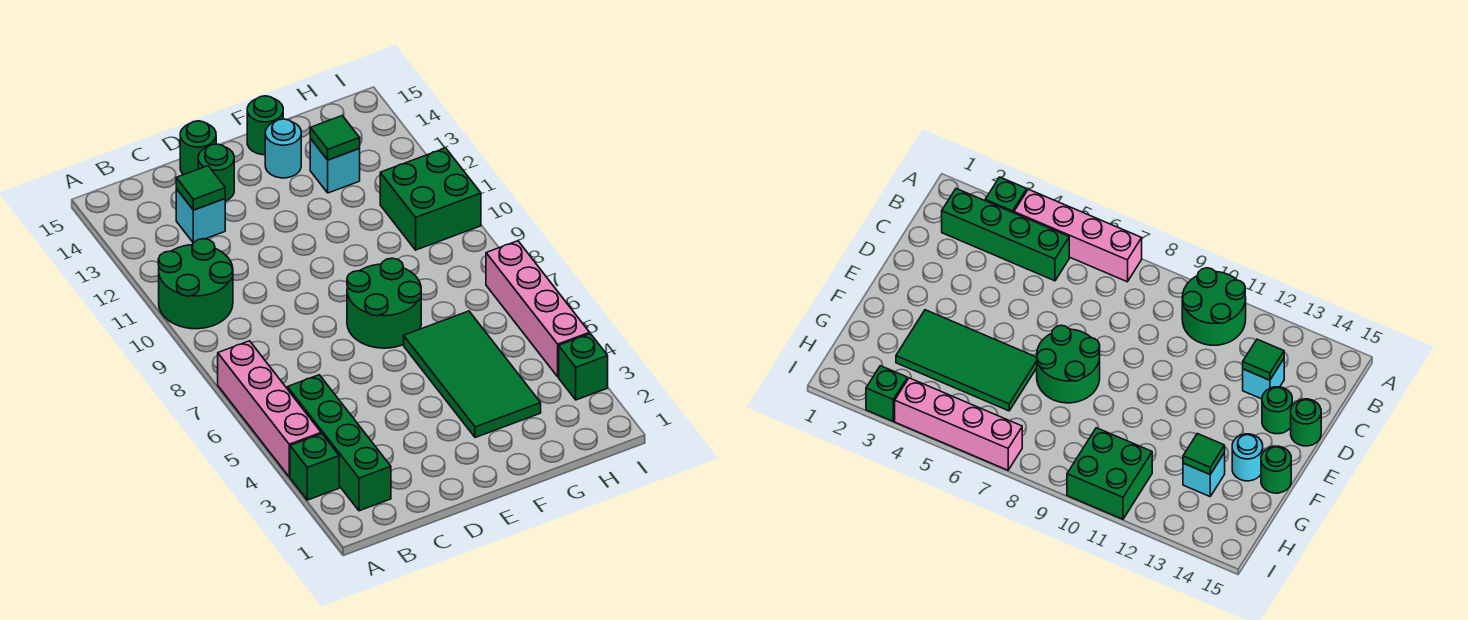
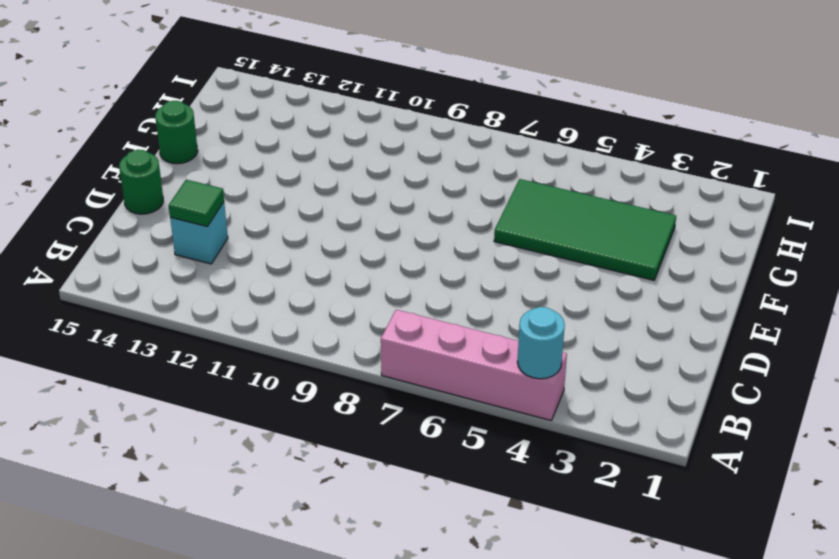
cyan round brick A4 level 2 -> cyan round brick F14 level 1
none -> green brick A3 level 1
none -> green round brick A10:B11 level 1
none -> green brick B2:B5 level 1

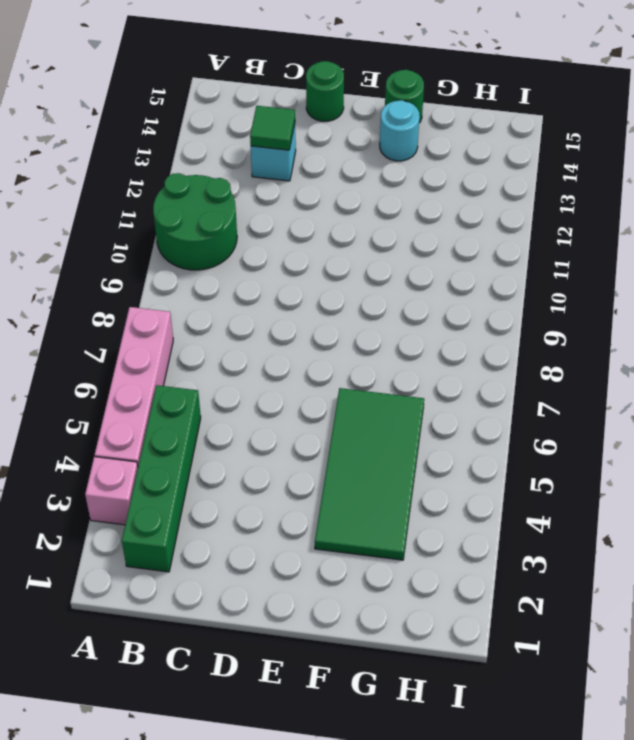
pink brick A3 level 1 -> green brick A3 level 1
none -> green round brick D14 level 1
none -> green round brick E7:F8 level 1
none -> cyan brick G13 level 1

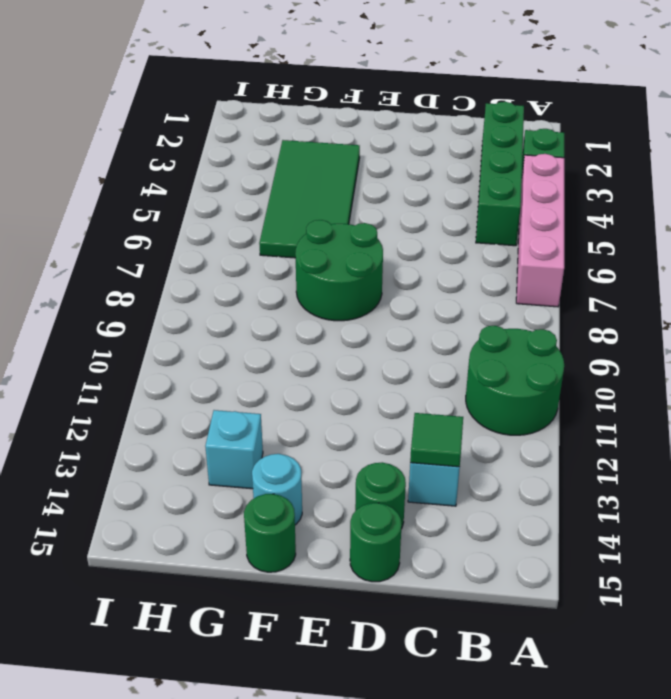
none -> green brick H10:I11 level 1
none -> green brick I3 level 1
none -> pink brick I4:I7 level 1

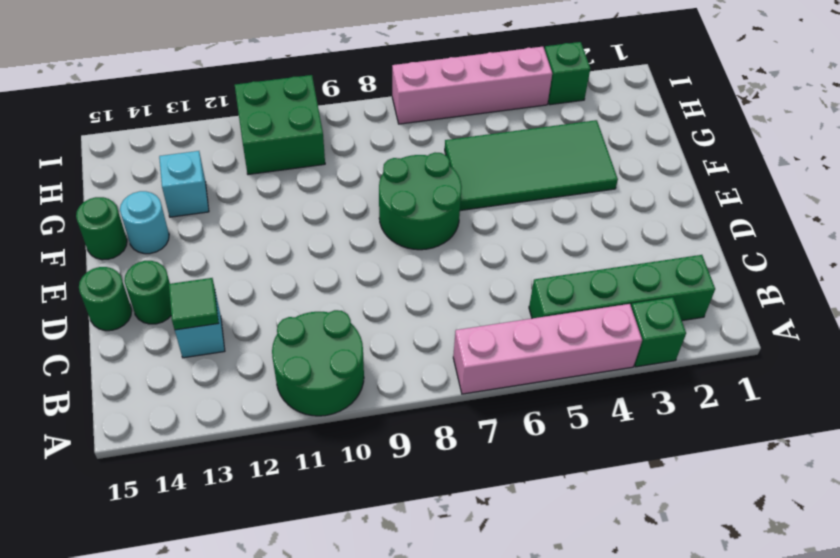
none -> green tile G13 level 2

